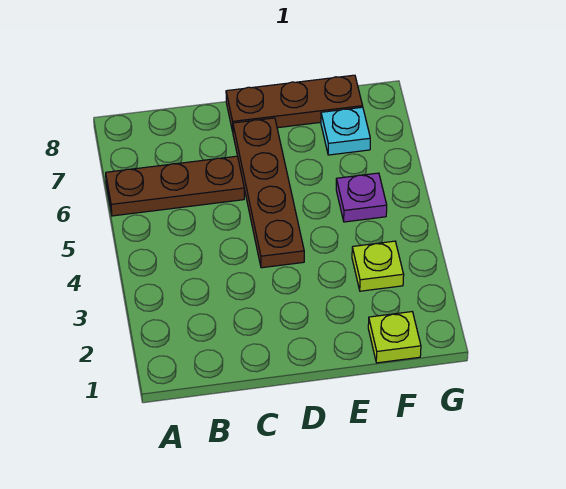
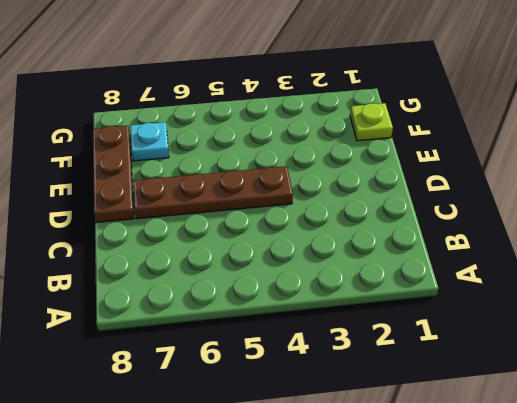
none -> brown plate A6:C6 level 1
none -> lime plate F3 level 1

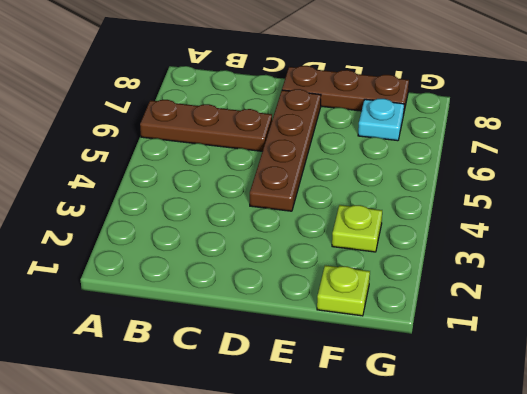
none -> purple plate F5 level 1

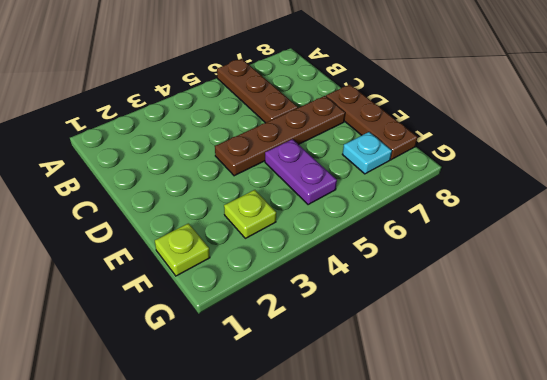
purple plate E5:F5 level 1 -> purple plate F5 level 1

